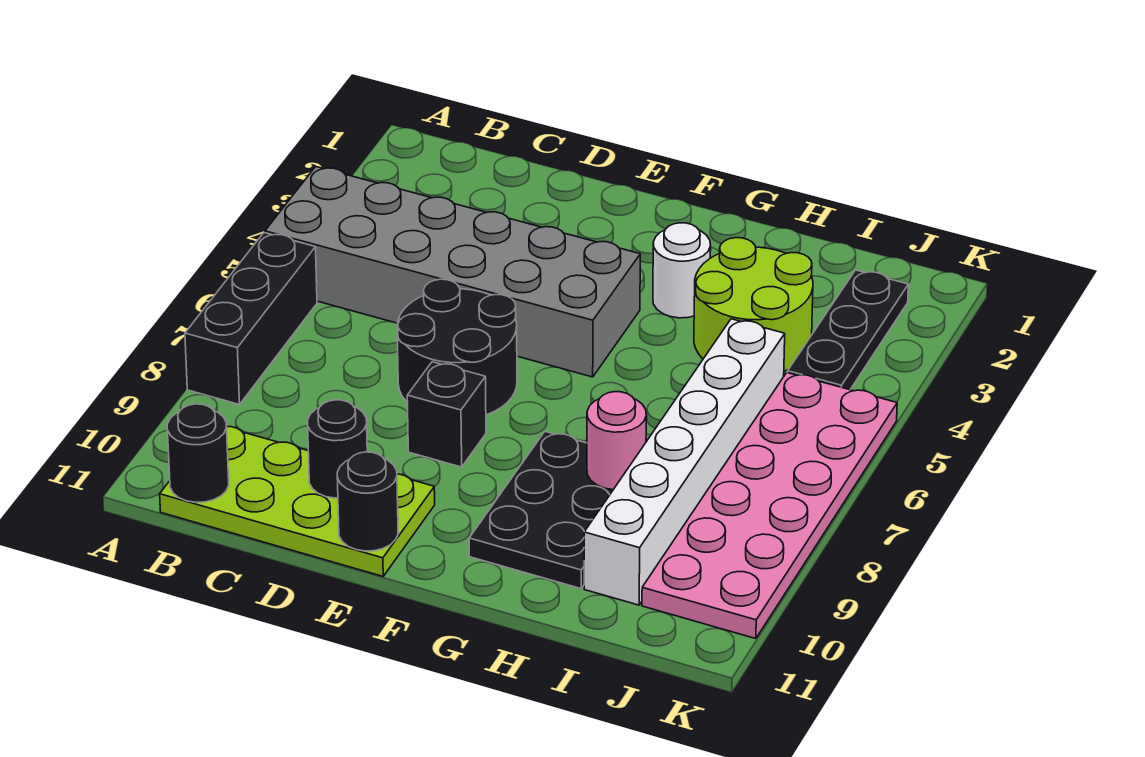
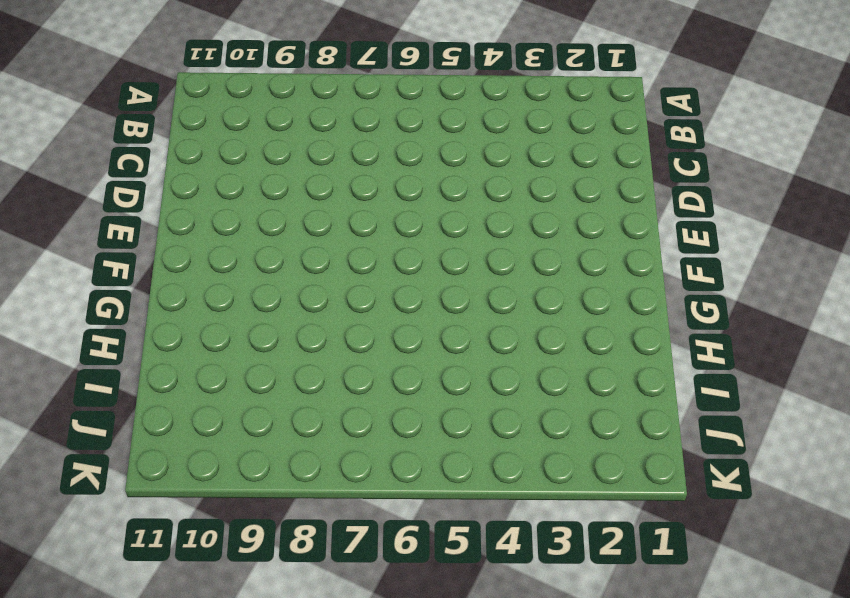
none -> grey brick A4:F5 level 1
none -> black brick A6:A8 level 1
none -> lime plate B10:E11 level 1

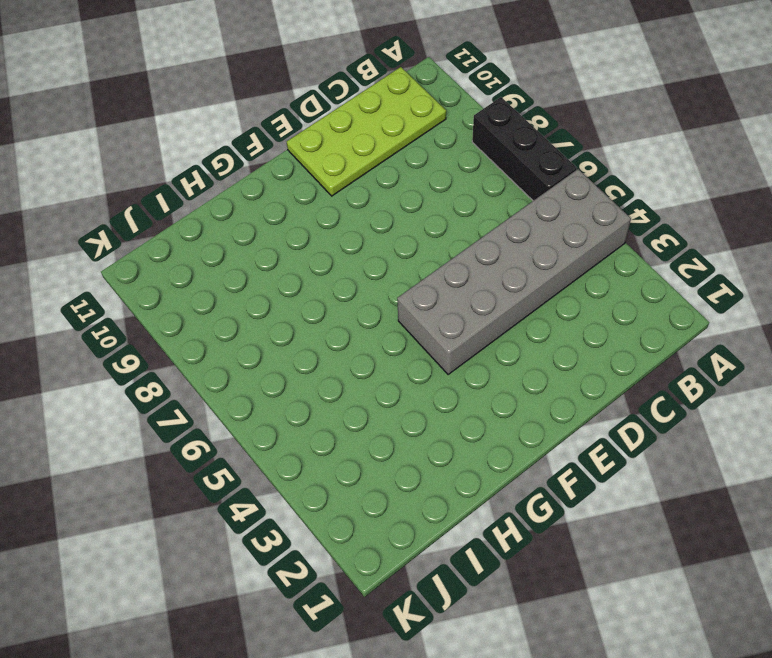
none -> black round brick D6:E7 level 1
none -> black brick E8 level 1
none -> white round brick G3 level 1

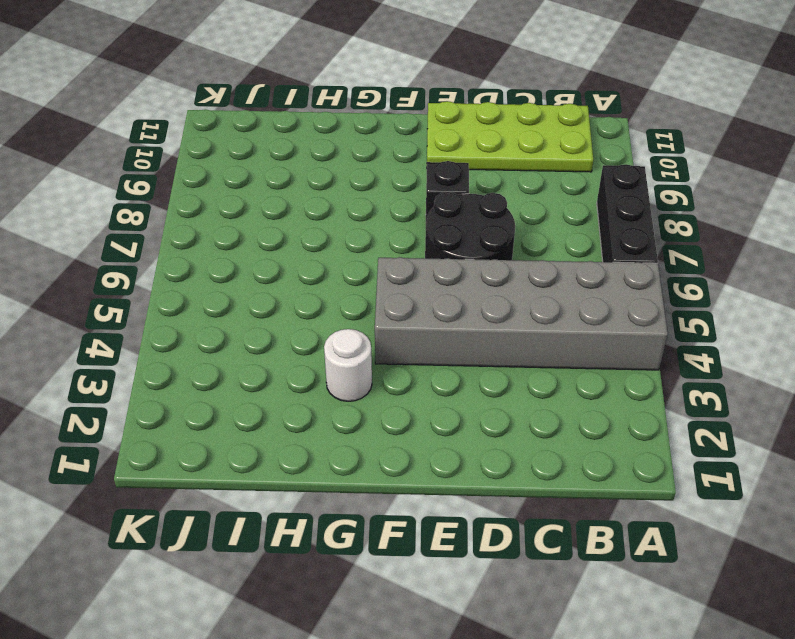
none -> black plate G8:H10 level 1
none -> lime round brick H3:I4 level 1
none -> white brick I5:I10 level 1

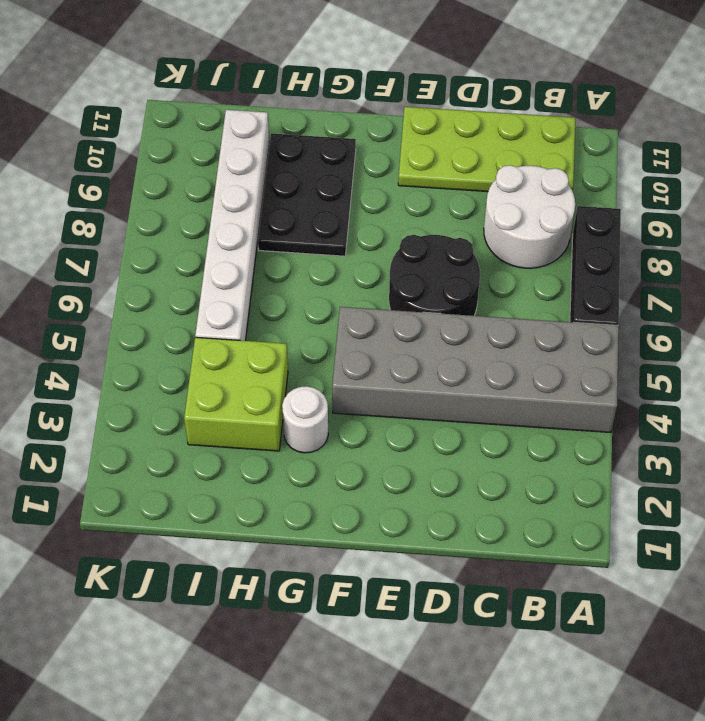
white round brick B8:C9 level 1 -> none
lime brick H3:I4 level 1 -> lime round brick H3:I4 level 1
none -> black brick E8 level 1
none -> black plate J2:J4 level 1
none -> pink plate J5:K10 level 1

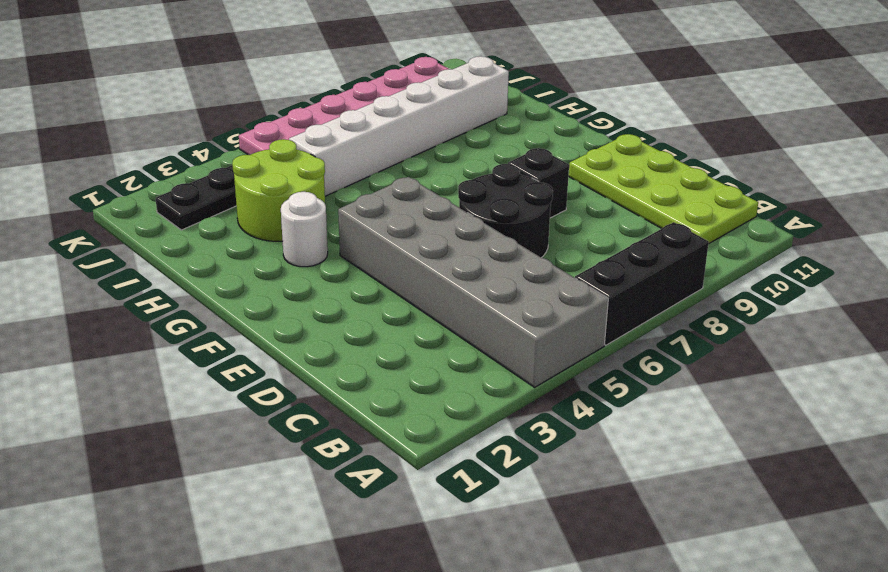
none -> black plate G8:H10 level 1
none -> black round brick B11 level 2
none -> black round brick D10 level 2

